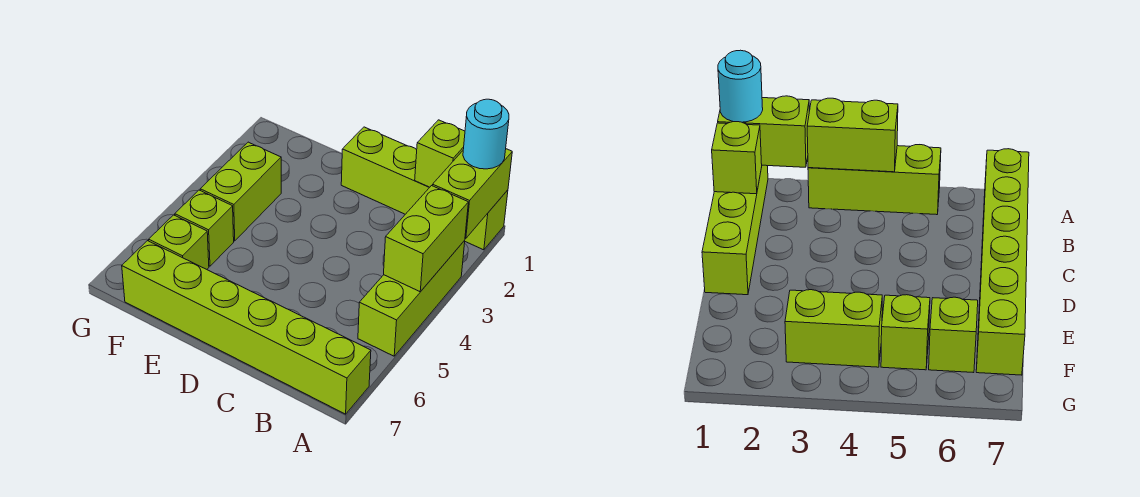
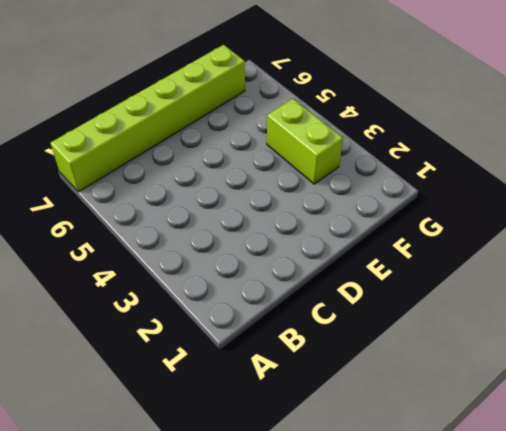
none -> lime brick A1:D1 level 1
none -> lime brick A3:A5 level 1

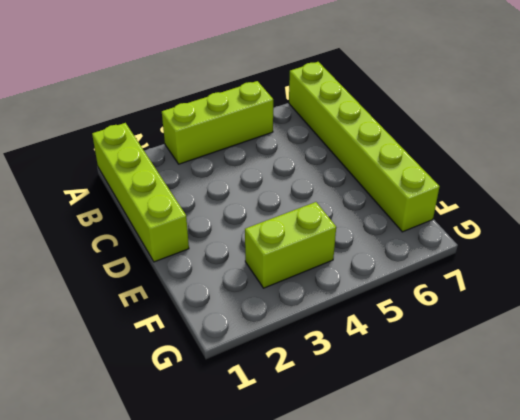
none -> lime brick F5 level 1
none -> lime brick F6 level 1

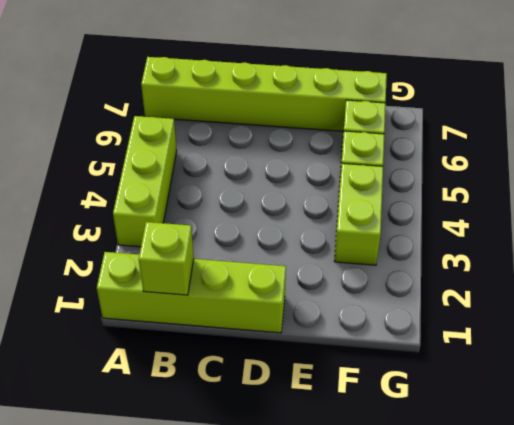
none -> lime brick A1:A2 level 2
none -> lime brick A3:A4 level 2

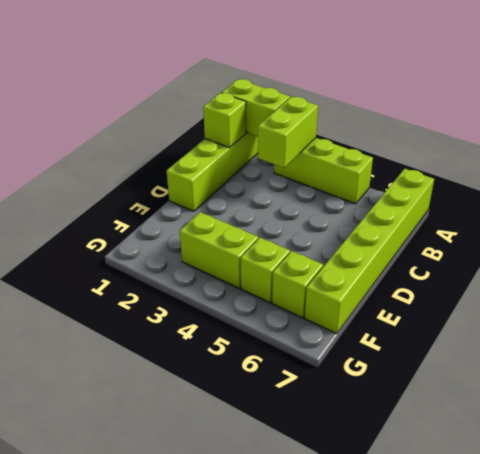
lime brick A3:B3 level 2 -> lime brick A3:A4 level 2
none -> cyan round brick A1 level 3

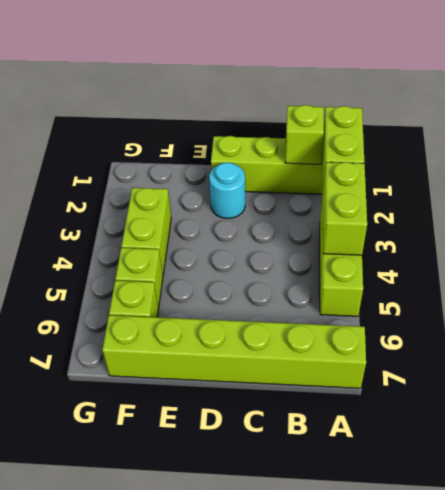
cyan round brick D2 level 1 -> cyan round brick A1 level 3

